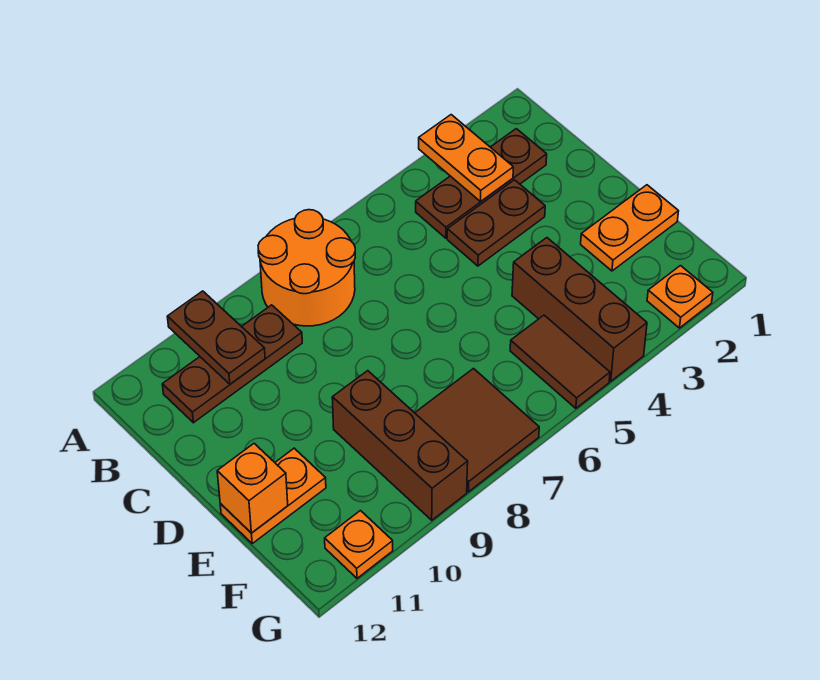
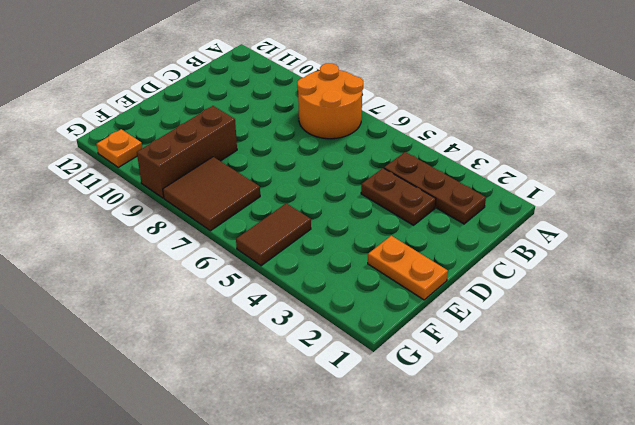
none -> brown plate B9:B11 level 1
none -> brown brick E4:G4 level 1
none -> orange plate E11:E12 level 1

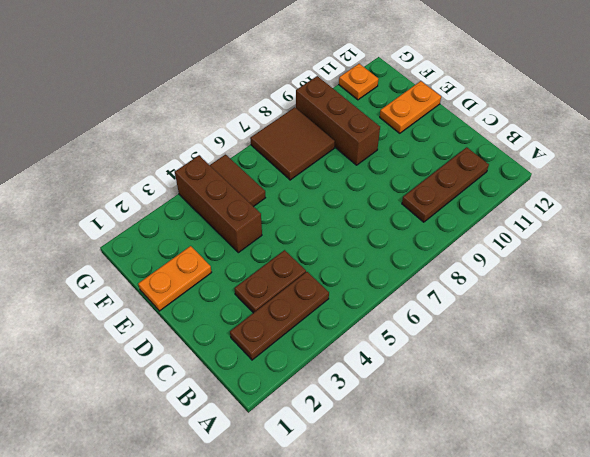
none -> orange round brick A7:B8 level 1
none -> orange plate G2 level 1
none -> orange plate A3:B3 level 2

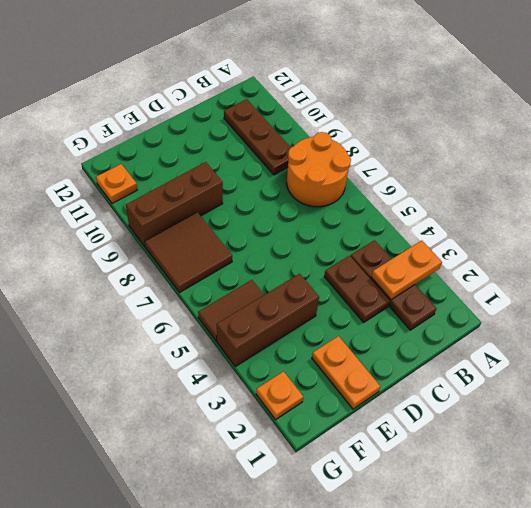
none -> orange plate E11:E12 level 1
none -> brown plate A10:B10 level 2
none -> orange brick E12 level 2

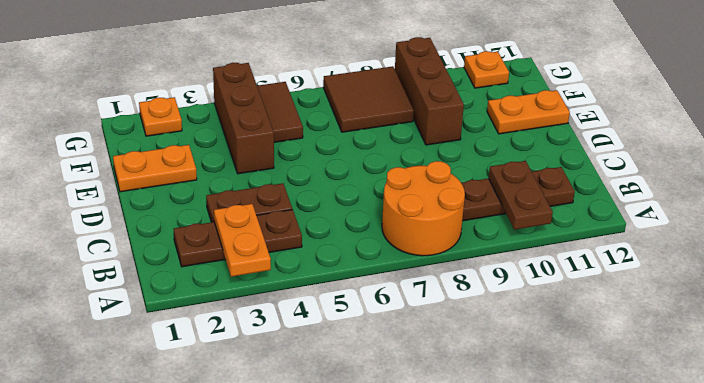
none -> orange brick E12 level 2

